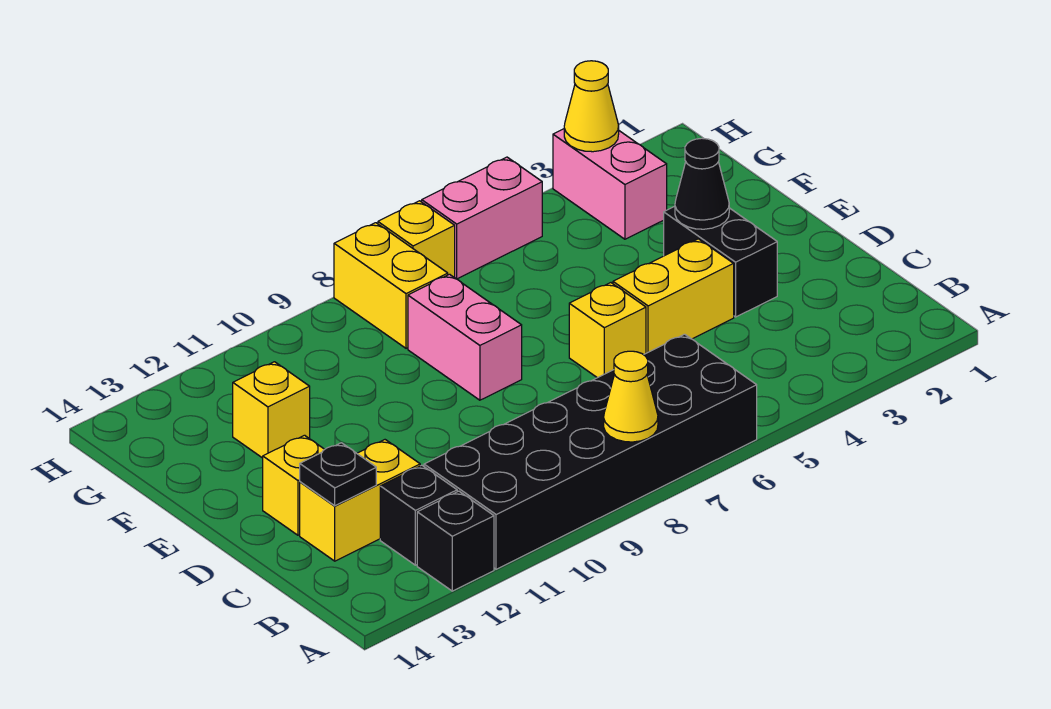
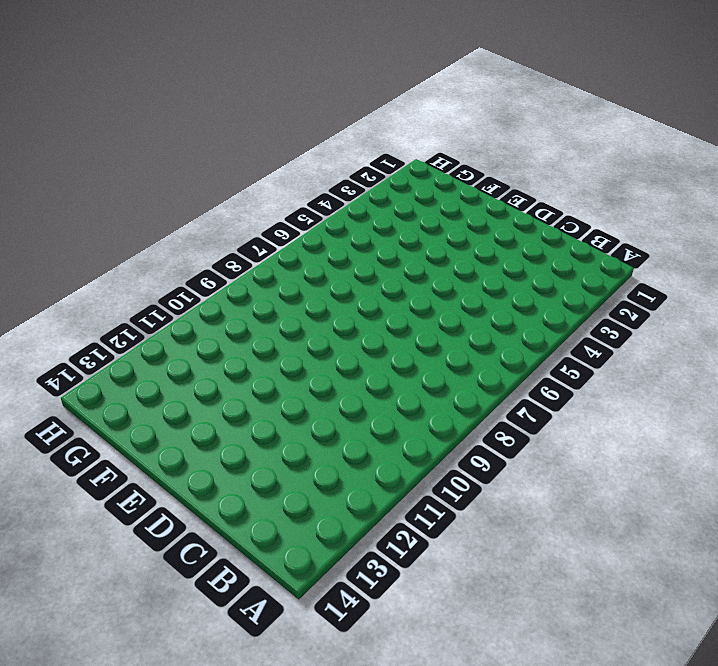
none -> black brick A6:B11 level 1
none -> black brick A12 level 1
none -> black brick B12 level 1

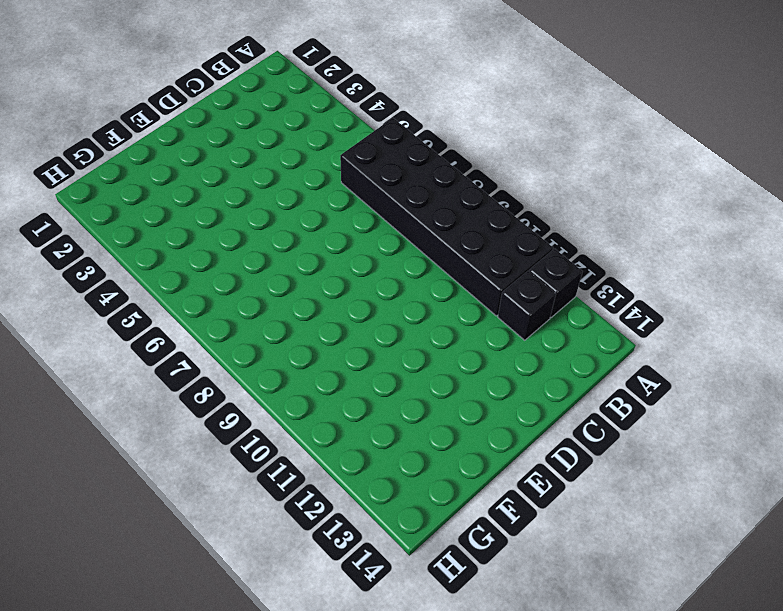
none -> yellow brick C12:C13 level 1
none -> black brick D3:E3 level 1
none -> yellow brick D4:D5 level 1

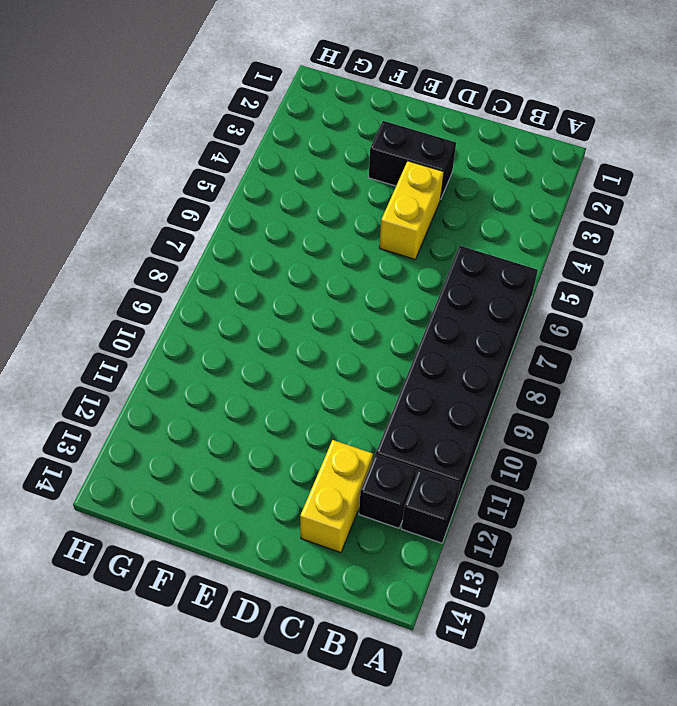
none -> yellow brick D6 level 1
none -> yellow brick D13 level 1
none -> pink brick E8:F8 level 1

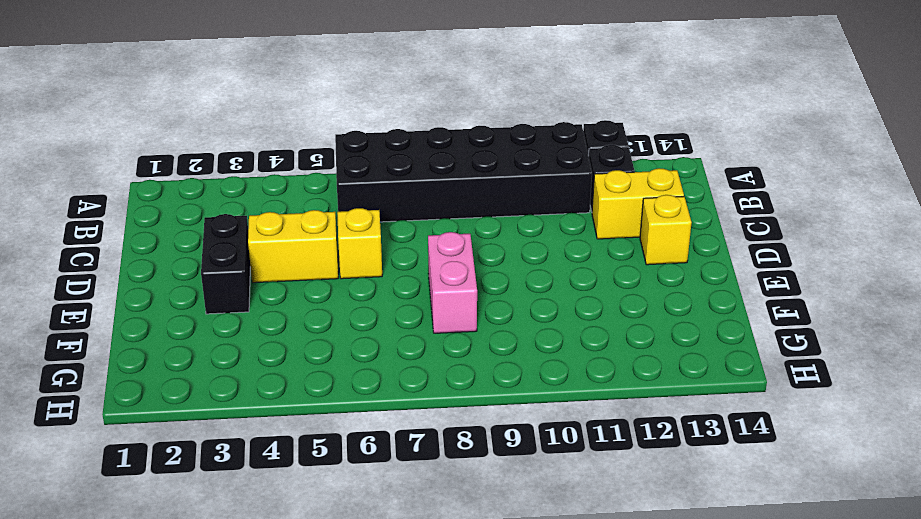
none -> yellow brick F12 level 1
none -> pink brick G3:H3 level 1
none -> yellow brick G8:H8 level 1

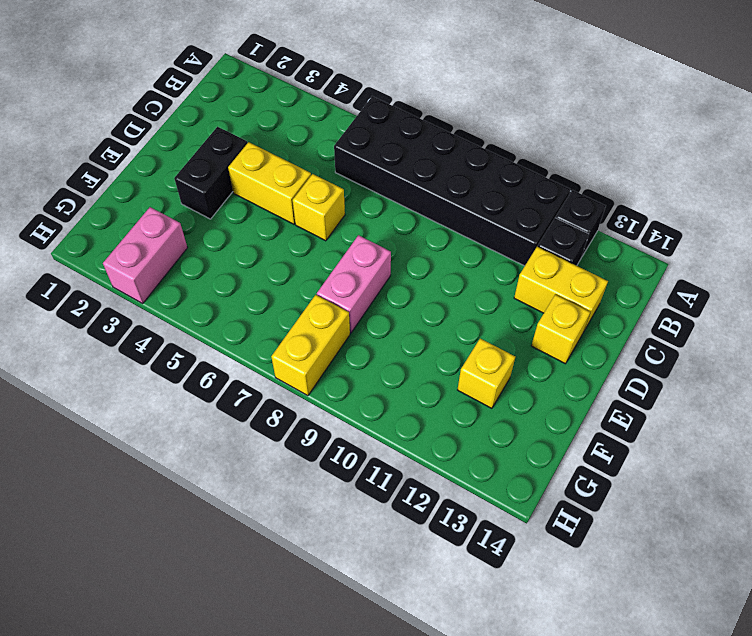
none -> pink brick H5:H6 level 1
none -> yellow brick H7 level 1
none -> yellow cone A8 level 2

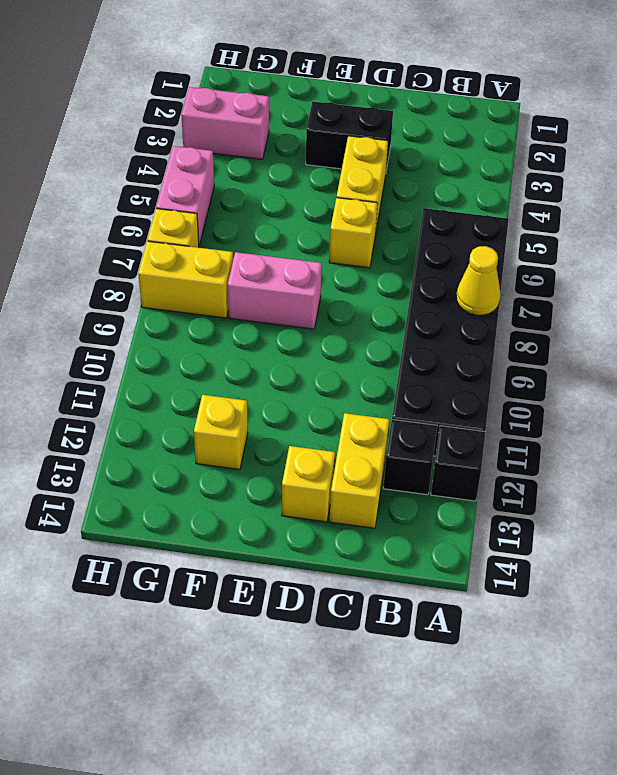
none -> black plate C13 level 2
none -> black cone E3 level 2
none -> yellow cone H3 level 2

